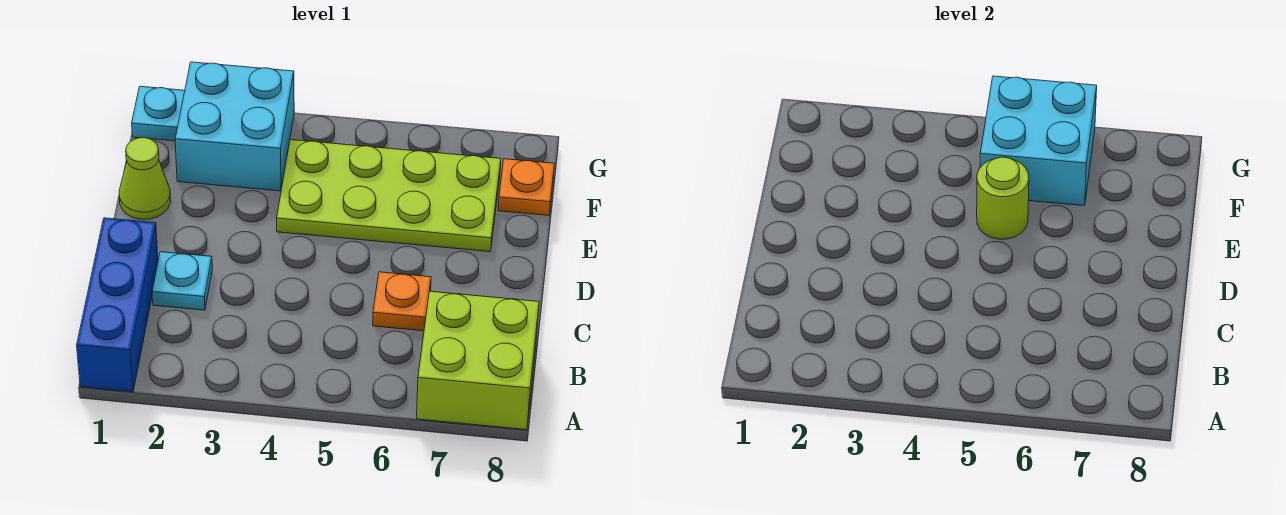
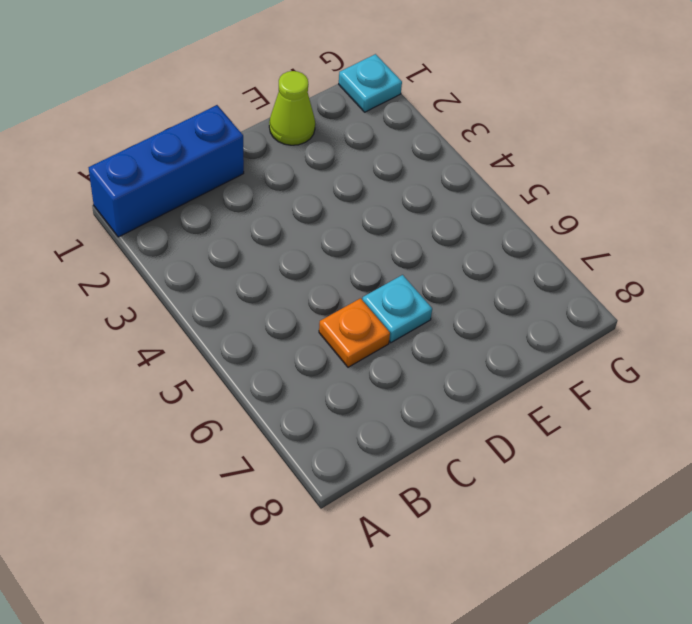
cyan plate D6 level 1 -> cyan plate C2 level 1
none -> lime brick A7:B8 level 1
none -> lime plate E4:F7 level 1

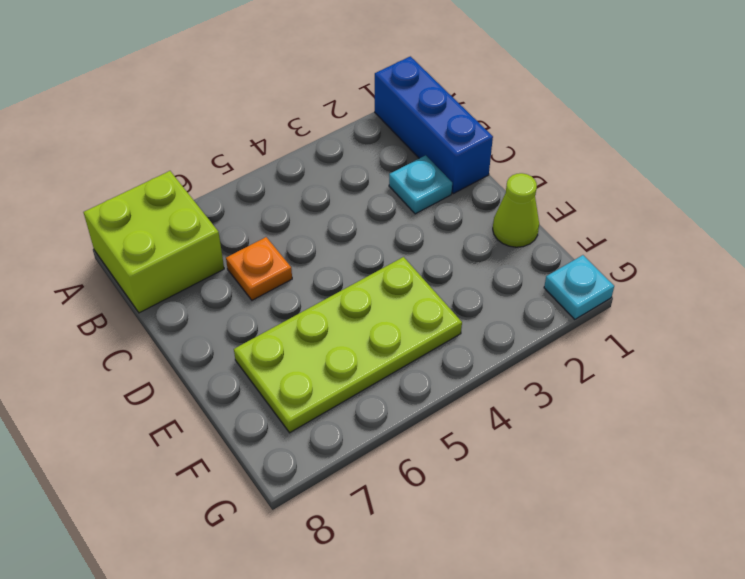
none -> cyan brick F2:G3 level 1
none -> orange plate F8 level 1

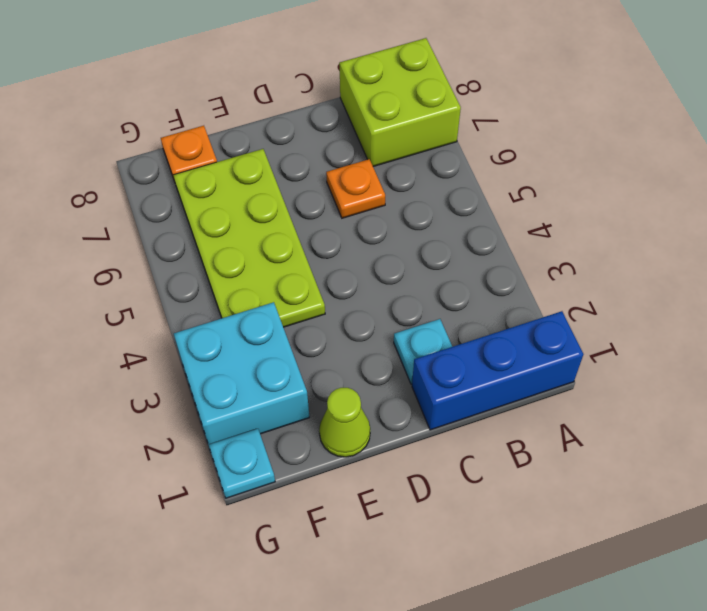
none -> lime round brick E5 level 2
none -> cyan brick F5:G6 level 2

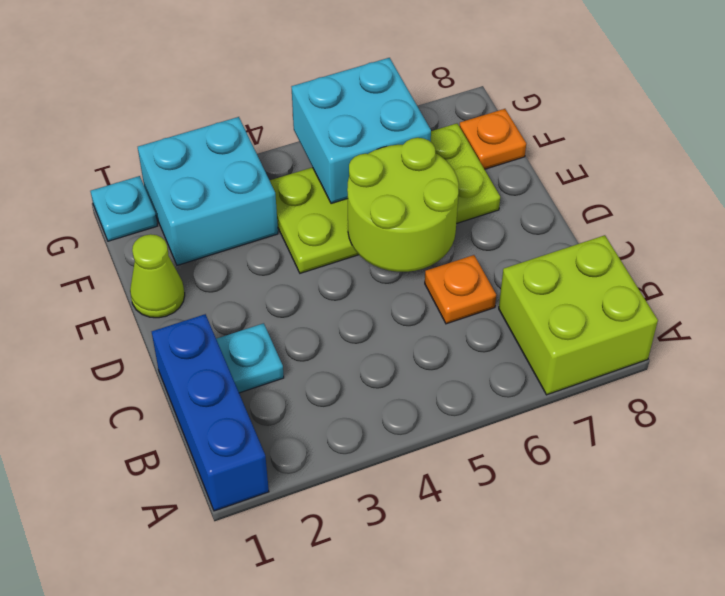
lime round brick D5:E6 level 2 -> lime round brick E5 level 2

